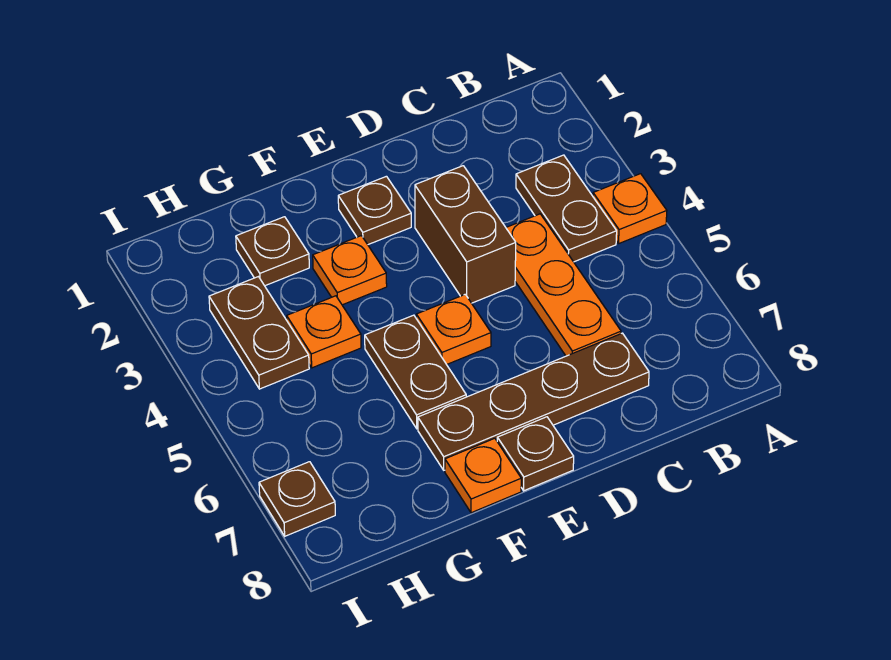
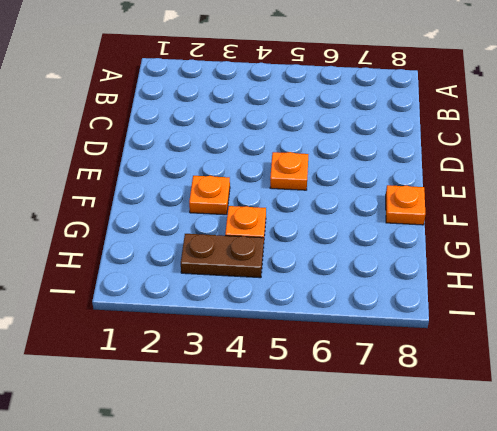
none -> orange plate A4 level 1
none -> brown plate B3:B4 level 1
none -> orange plate C4:C6 level 1

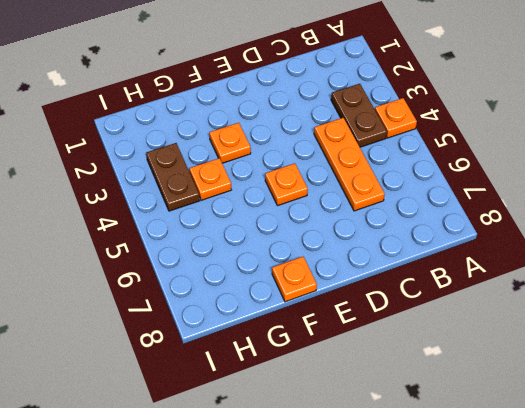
none -> brown plate C7:F7 level 1
none -> brown brick D3:D4 level 1
none -> brown plate E2 level 1

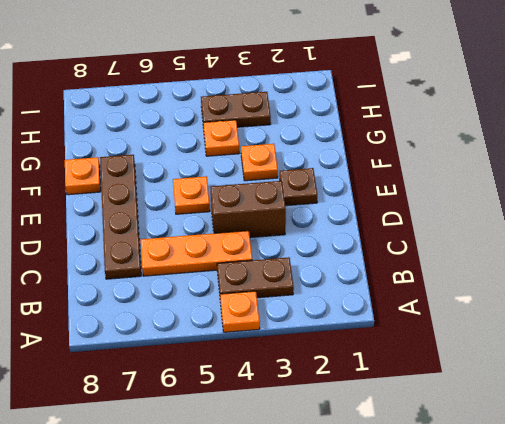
none -> brown plate E8 level 1
none -> brown plate F5:F6 level 1
none -> brown plate G2 level 1

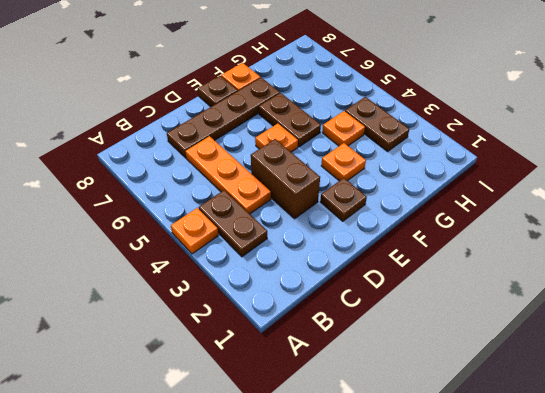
none -> brown plate G2 level 1
none -> brown plate I7 level 1

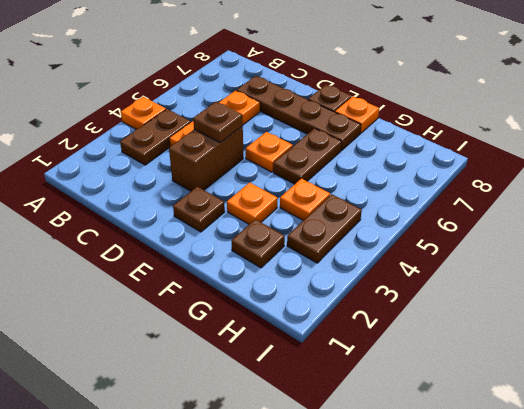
brown plate D4 level 2 -> brown plate I7 level 1

